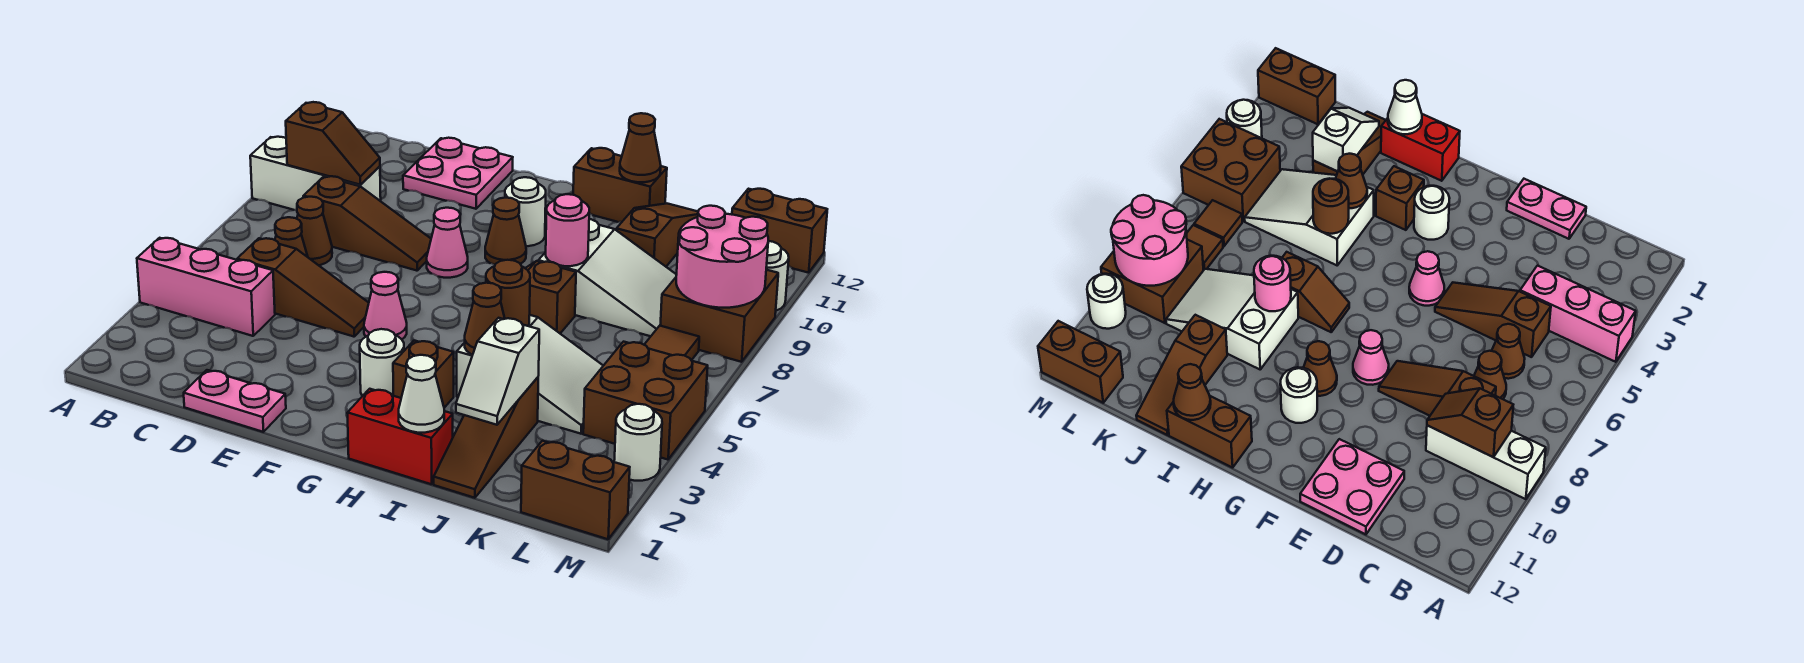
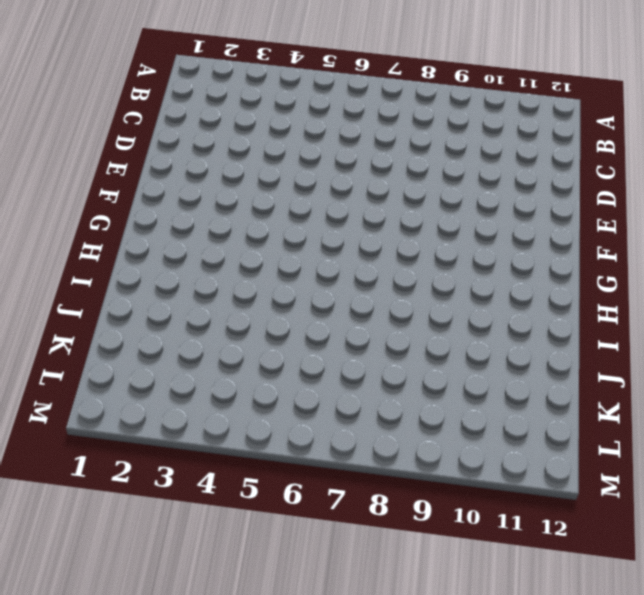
none -> pink brick A4:C4 level 1
none -> white brick A9:C9 level 1
none -> brown slope C5:E5 level 1 top C
none -> brown cone C6 level 1

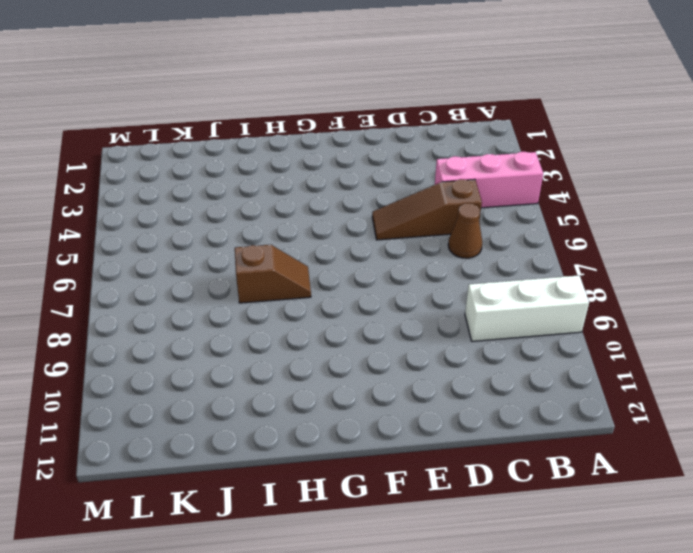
none -> brown cone C7 level 1
none -> brown slope C8:E8 level 1 top C
none -> pink plate D1:E1 level 1
none -> pink plate D11:E12 level 1

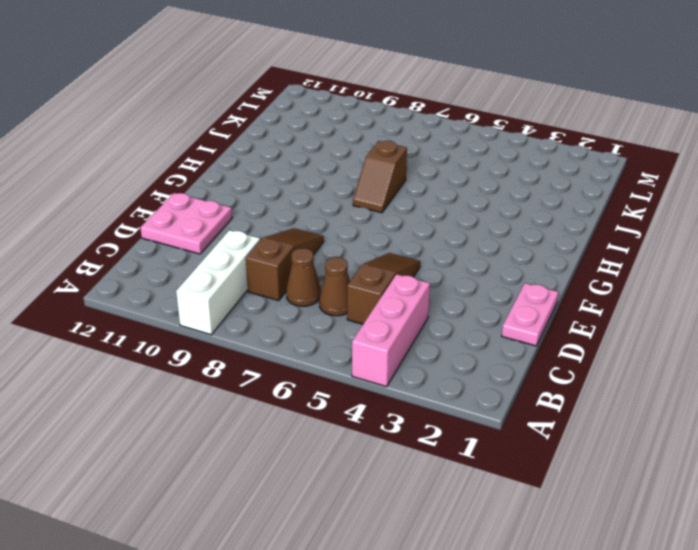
none -> pink cone F5 level 1
none -> pink cone F8 level 1
none -> white round brick G3 level 1
none -> brown cone G9 level 1

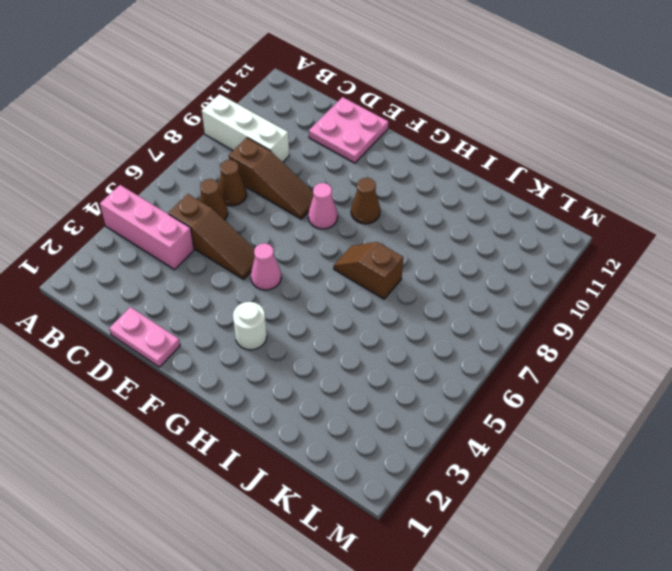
none -> white round brick G10 level 1
none -> red brick H1:I1 level 1
none -> brown brick H3 level 1
none -> brown brick H12:I12 level 1

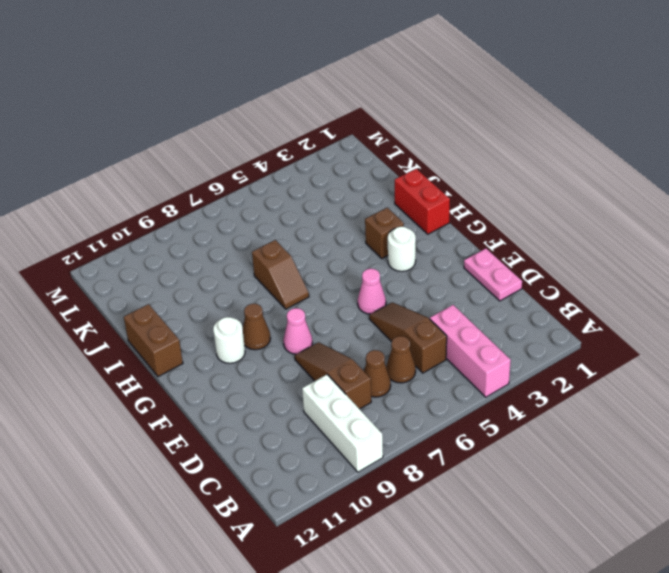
none -> pink plate D11:E12 level 1
none -> white slope I4:K5 level 1 top I
none -> white slope I8:K9 level 1 top I
none -> brown slope J1:J3 level 1 top 3

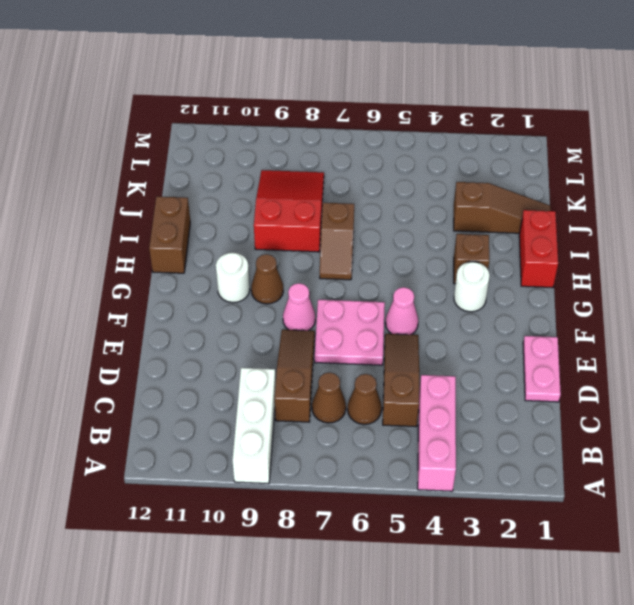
pink plate E6:F7 level 1 -> pink plate D11:E12 level 1
red slope I8:K9 level 1 top I -> white slope I8:K9 level 1 top I
none -> white slope I4:K5 level 1 top I
none -> brown slope J10:J12 level 1 top 10
none -> brown brick L1:M1 level 1
none -> brown brick L4:M5 level 1

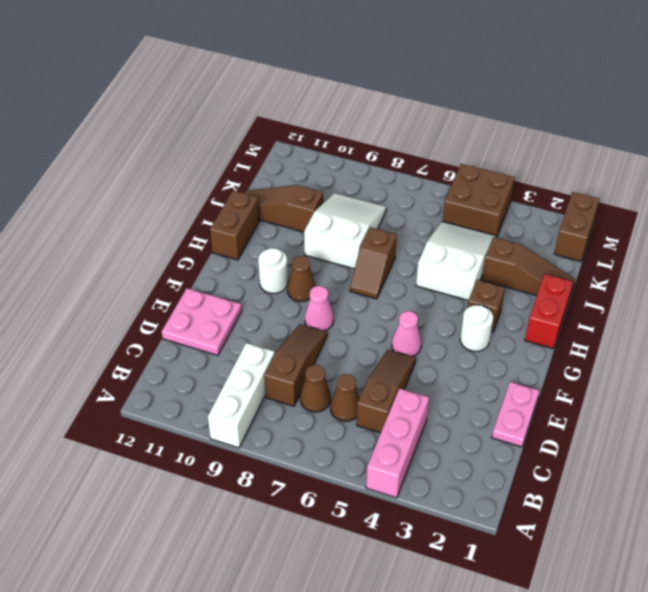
none -> brown tile L6 level 1
none -> brown tile L7 level 1
none -> brown brick L8:M9 level 1
none -> brown brick L12:M12 level 1

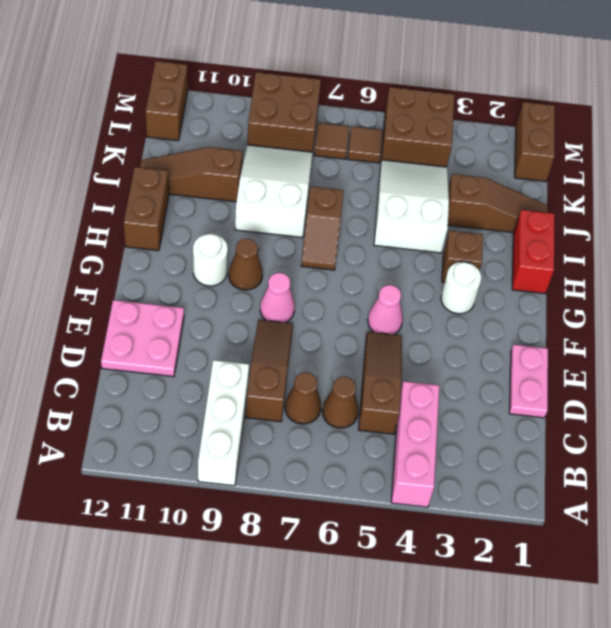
none -> white round brick M3 level 1
none -> white round brick M10 level 1
none -> brown slope B9:C9 level 2 top B
none -> white cone I1 level 2

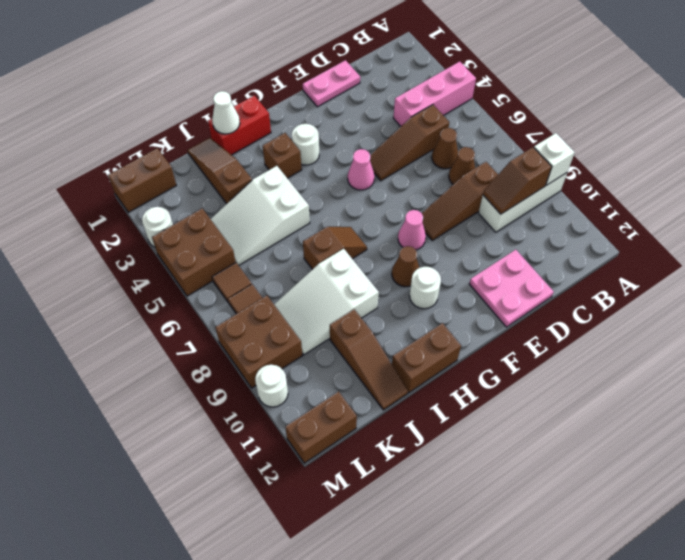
white brick A9 level 2 -> none
none -> brown cone I4 level 2
none -> brown round brick I5 level 2
none -> pink round brick I8 level 2
none -> brown cone I12 level 2

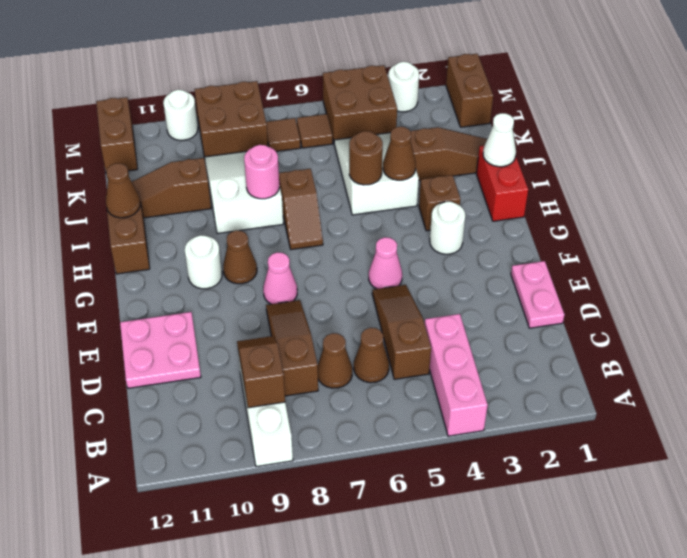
none -> white slope J2:J3 level 2 top 3
none -> pink round brick L8:M9 level 2

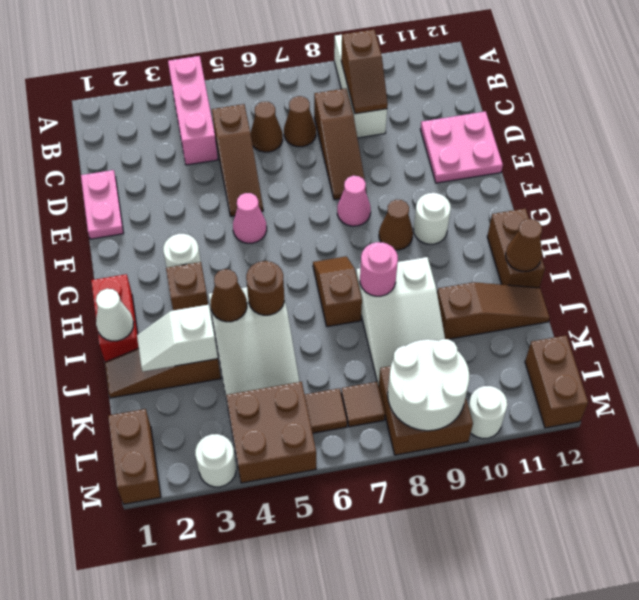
white round brick L8:M9 level 2 -> pink round brick L8:M9 level 2

